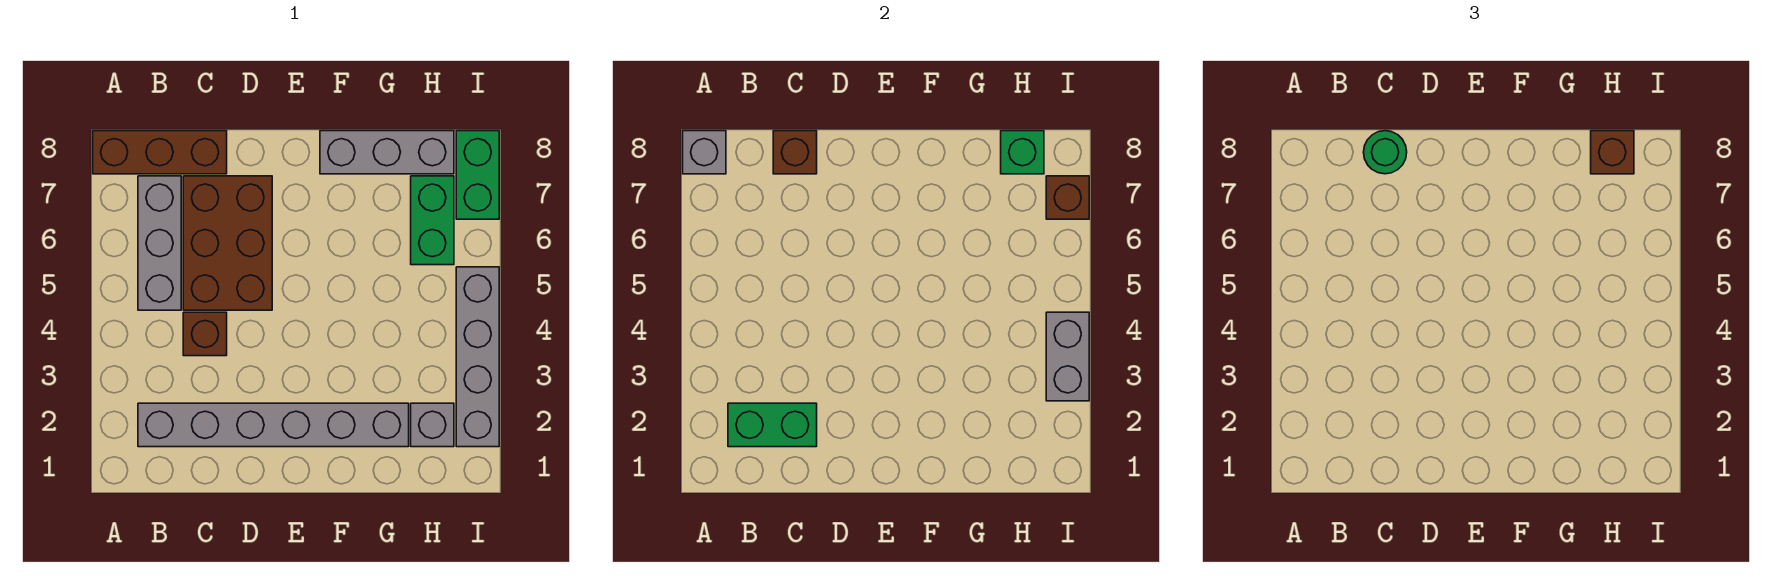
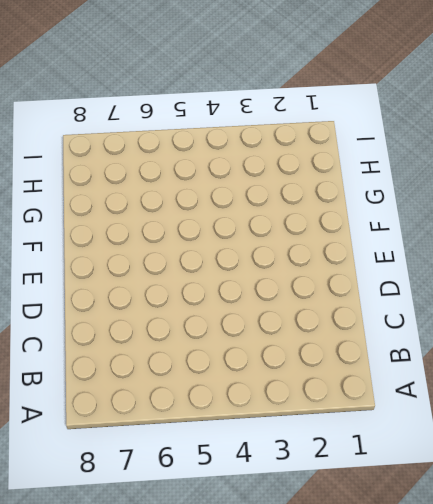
none -> brown brick A8:C8 level 1
none -> grey brick B2:G2 level 1
none -> grey brick B5:B7 level 1

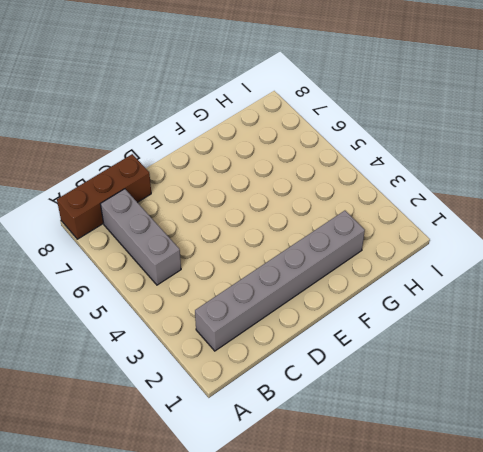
none -> brown brick C4 level 1
none -> brown brick C5:D7 level 1
none -> grey brick F8:H8 level 1

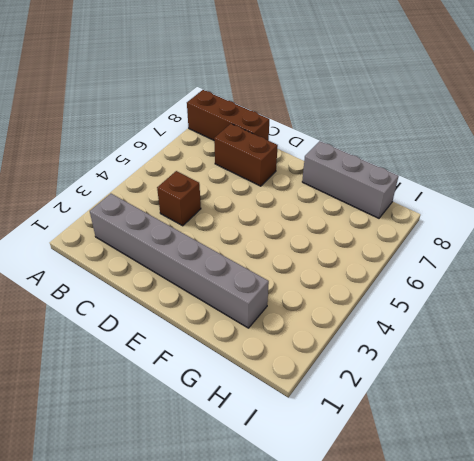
brown brick C7:D7 level 1 -> brown brick C5:D7 level 1
none -> grey brick B5:B7 level 1
none -> grey brick H2 level 1
none -> green brick H6:H7 level 1

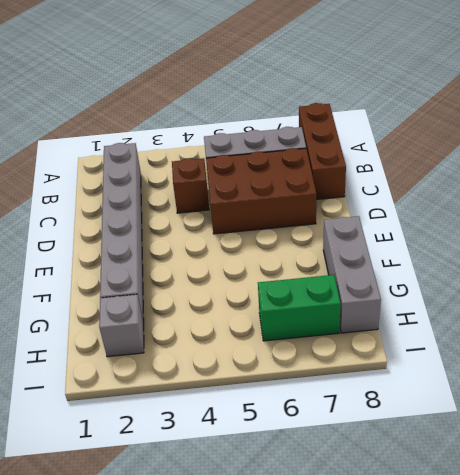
none -> grey brick I2:I5 level 1
none -> green brick I7:I8 level 1
none -> grey brick A8 level 2

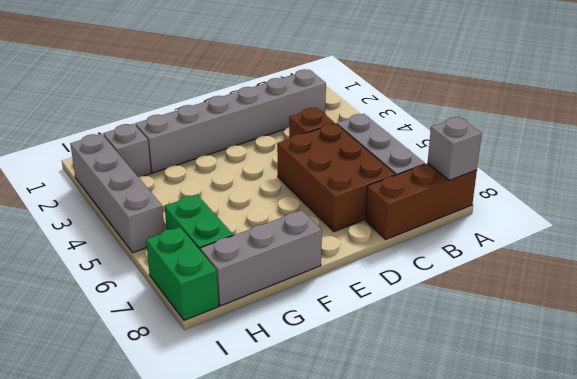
none -> green brick B2:C2 level 2
none -> brown brick C8 level 2
none -> green brick H8 level 2

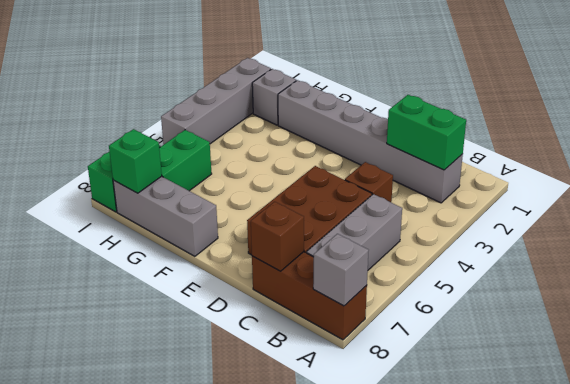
none -> grey brick I3:I4 level 2
none -> brown brick I7 level 2
none -> green round brick C8 level 3

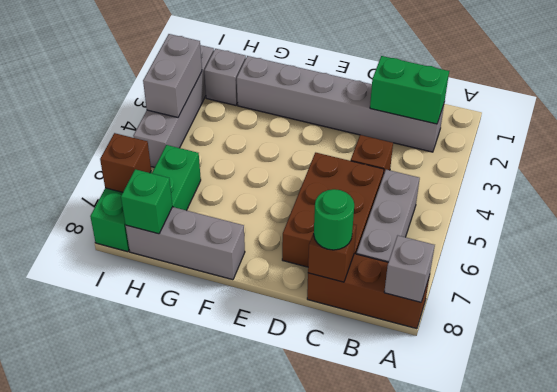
none -> brown brick H8 level 3

